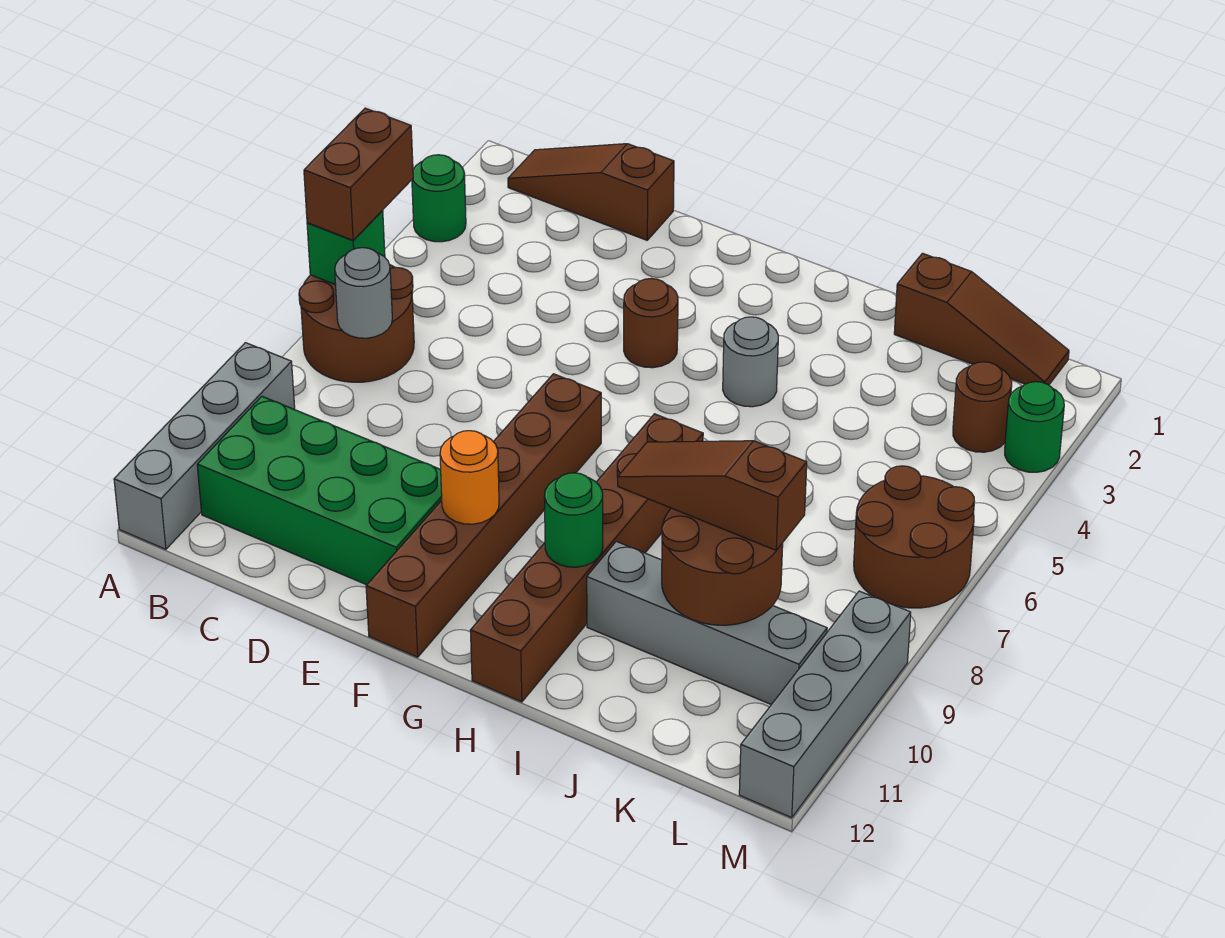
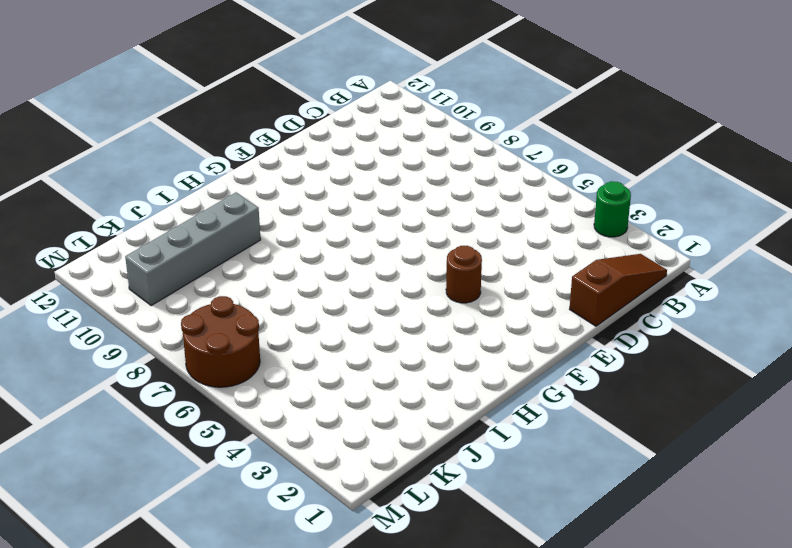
none -> brown round brick A6:B7 level 1
none -> grey brick A9:A12 level 1
none -> green brick B10:E11 level 1

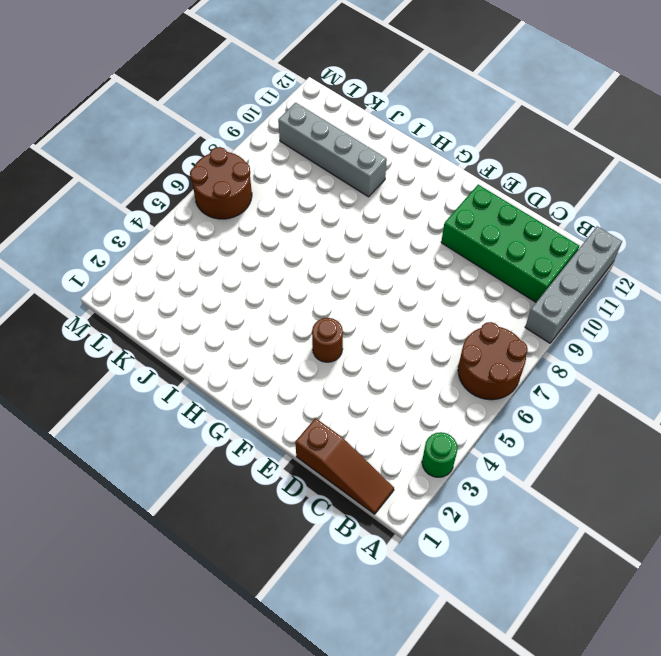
none -> brown brick F7:F12 level 1
none -> grey round brick H4 level 1
none -> brown brick H7:H12 level 1

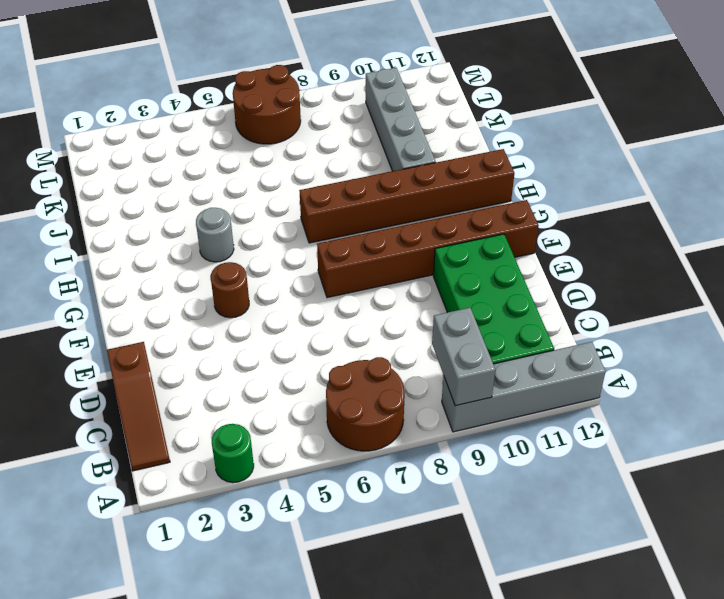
grey brick A9:B9 level 2 -> none
none -> brown slope J1:L1 level 1 top J
none -> brown round brick L3 level 1
none -> green round brick M3 level 1

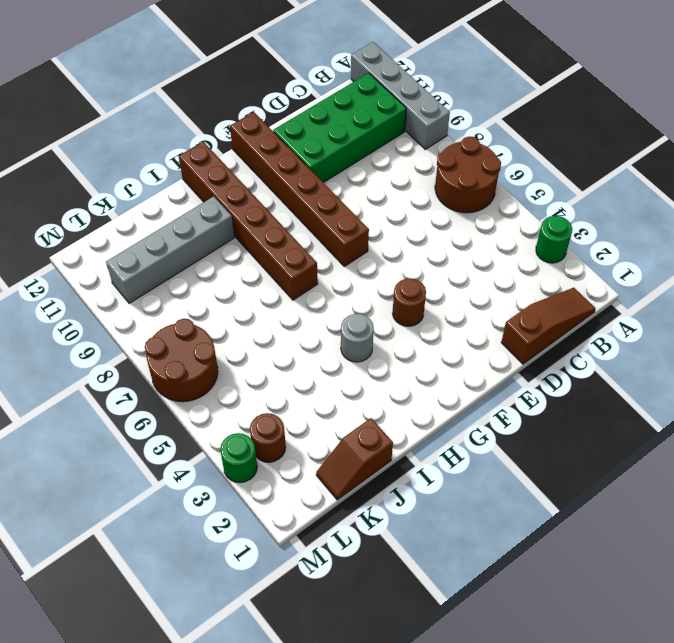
brown slope J1:K1 level 1 top J -> brown slope J1:L1 level 1 top J
none -> grey brick M9:M12 level 1
none -> green brick A6 level 2
none -> grey round brick B7 level 2

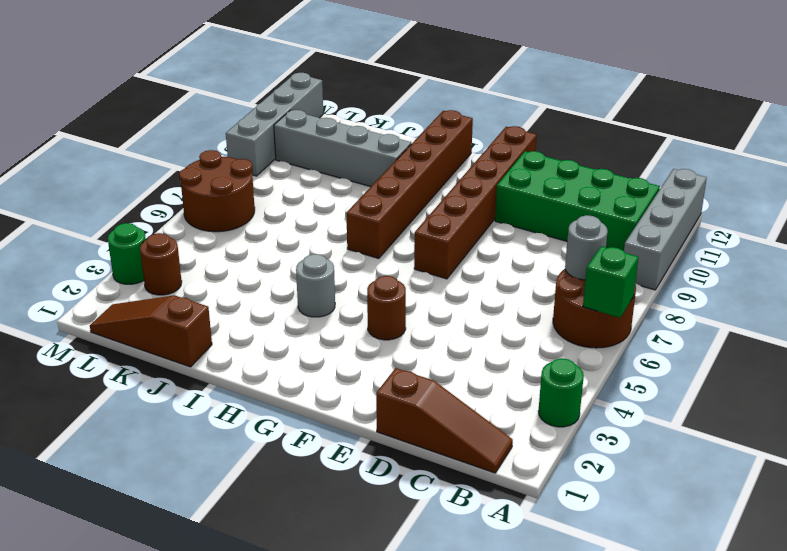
none -> orange round brick F10 level 2
none -> green round brick H10 level 2
none -> brown round brick J9:K10 level 2

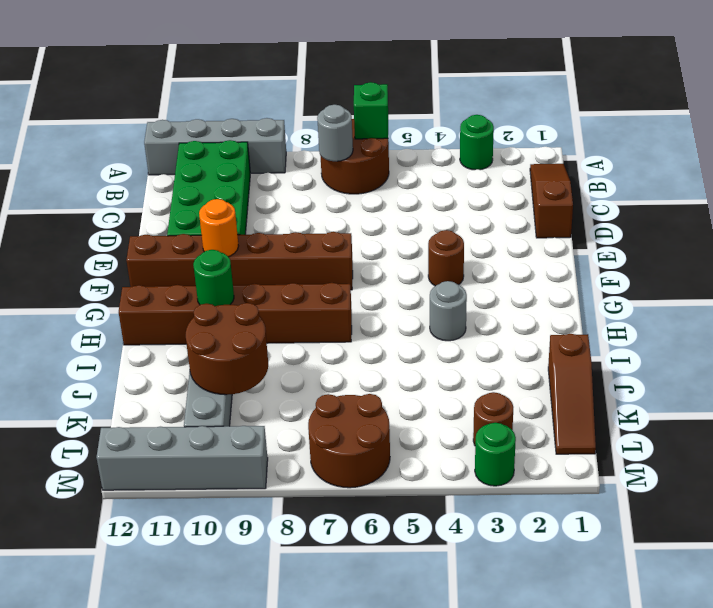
none -> brown brick A5:A6 level 3
none -> brown slope I9:K9 level 3 top K

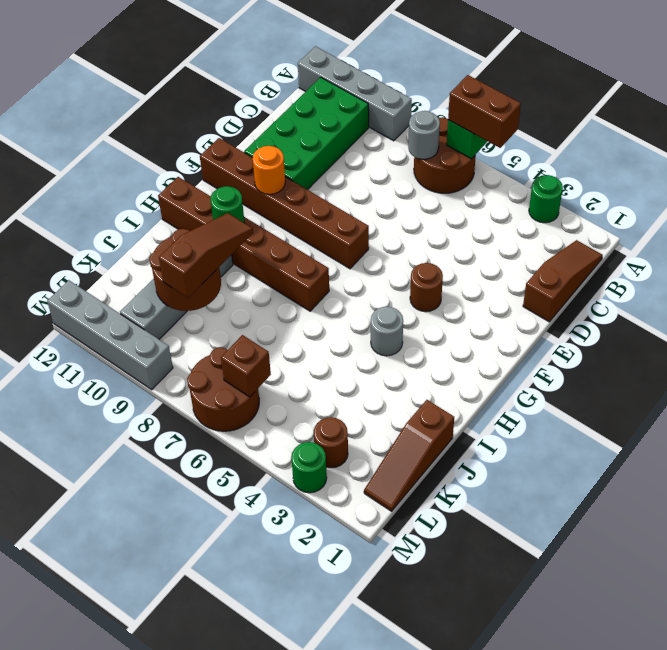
brown brick L6 level 2 -> none

